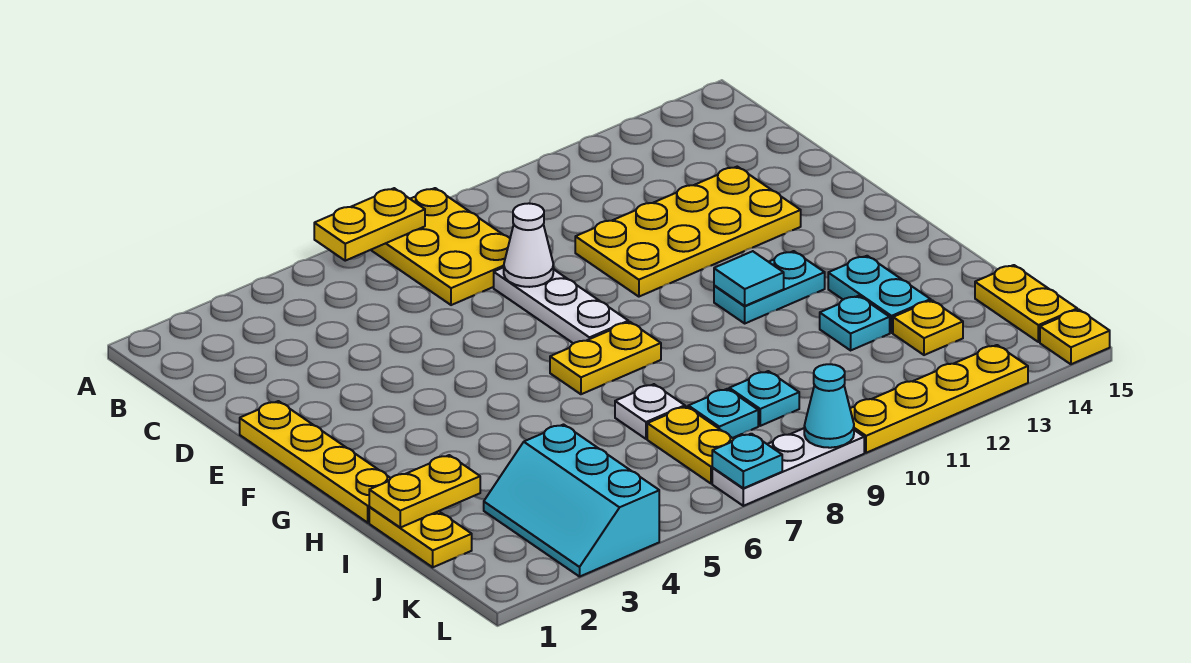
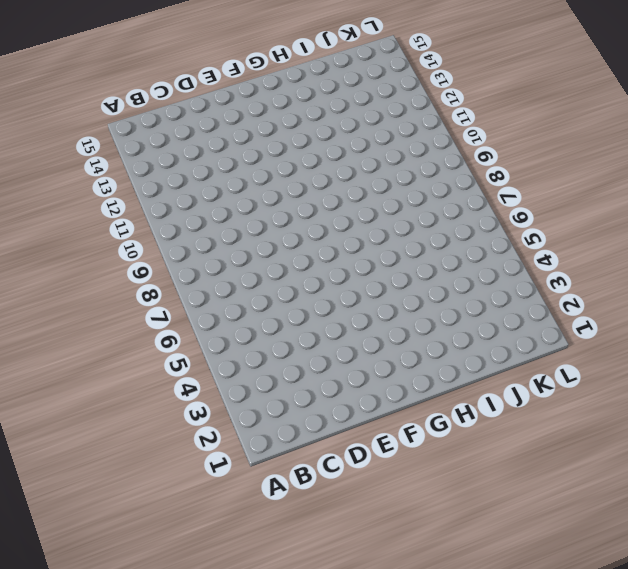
none -> yellow plate A7:C8 level 1
none -> white plate D8:F8 level 1
none -> yellow plate D10:E13 level 1

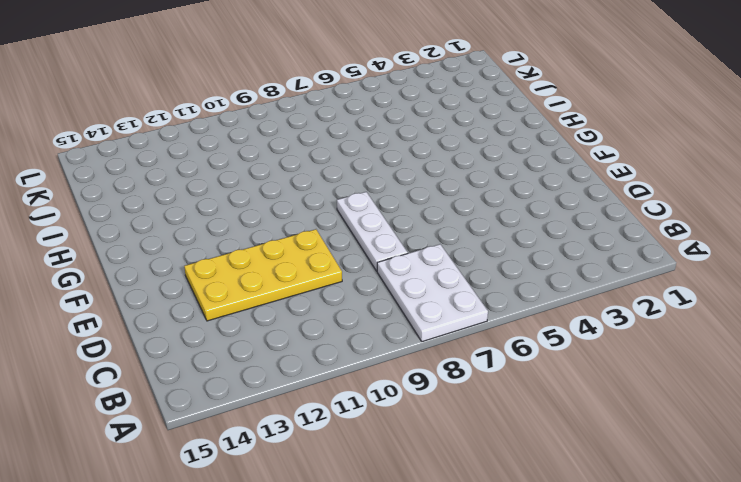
white plate A7:C8 level 1 -> yellow plate A7:C8 level 1
none -> yellow plate E1:H1 level 1
none -> yellow plate G7:G8 level 1
none -> cyan plate G11:G12 level 1

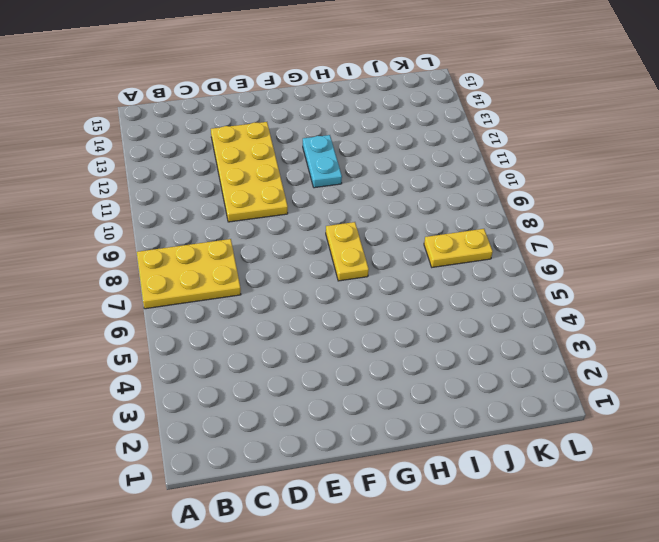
none -> white plate D8:F8 level 1
none -> yellow plate E1:H1 level 1
none -> cyan plate H13:I13 level 1

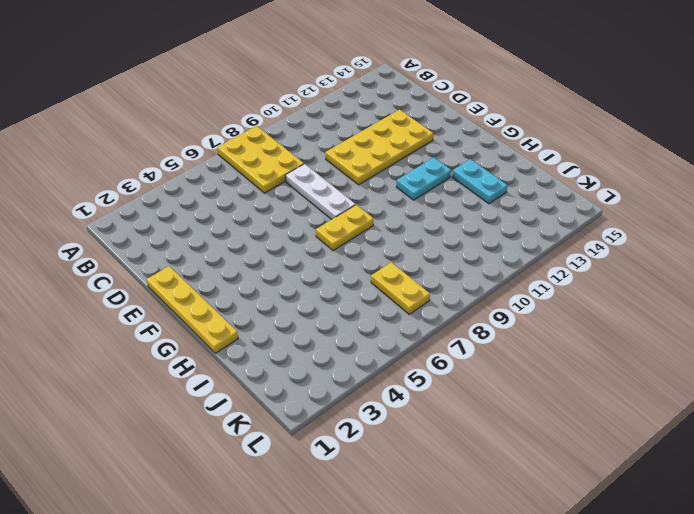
none -> yellow plate I1:J1 level 1
none -> white plate I7 level 1
none -> cyan plate I12 level 1

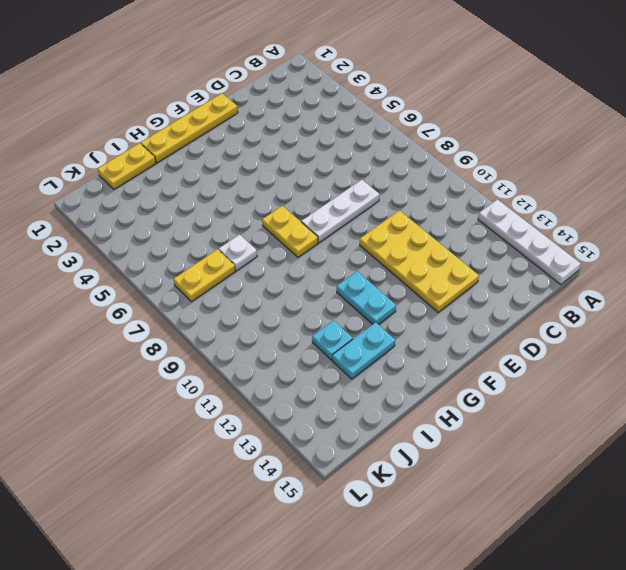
white plate A12:A15 level 1 -> none
none -> yellow plate A7:C8 level 1
none -> cyan slope J3:L4 level 1 top 4
none -> cyan plate J8 level 1

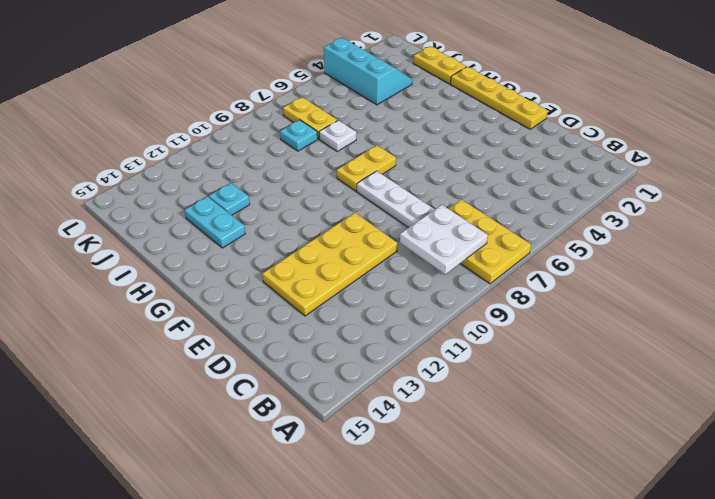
white plate B8:C9 level 2 -> none
none -> cyan plate G11:G12 level 1
none -> cyan plate J9 level 1
none -> yellow plate J13 level 1

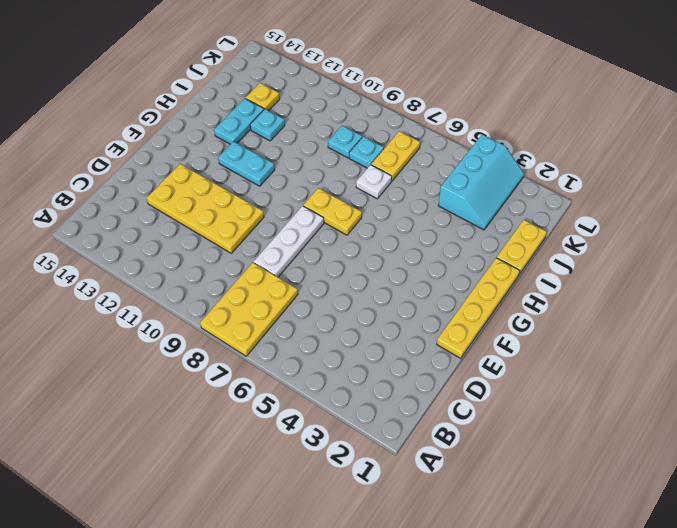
none -> yellow plate J15:K15 level 1
none -> white plate L7:L9 level 1
none -> yellow plate L10:L13 level 1

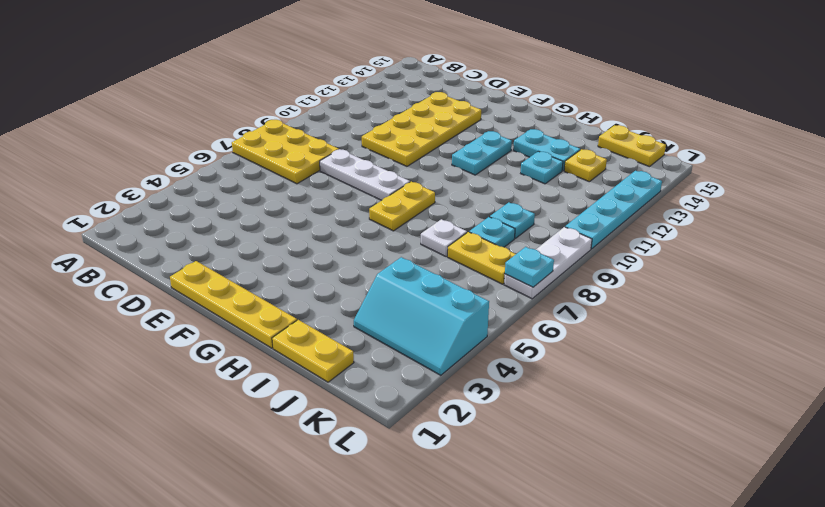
cyan plate L10:L13 level 1 -> yellow plate L10:L13 level 1
none -> yellow plate L15 level 1
none -> yellow plate A6:A7 level 2
none -> white cone D8 level 2

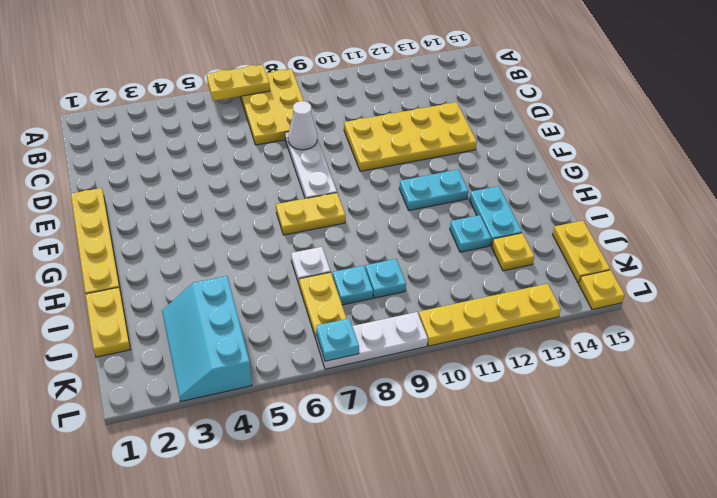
none -> cyan tile G11 level 2
none -> yellow plate I1:I2 level 2
none -> cyan cone L9 level 2

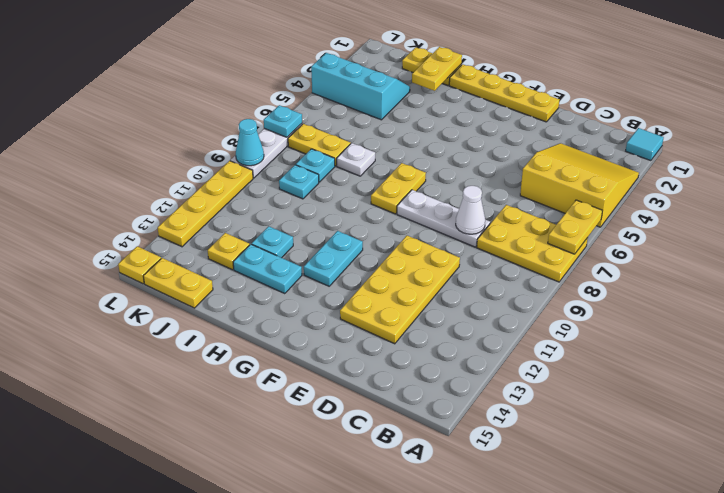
cyan tile A1 level 1 -> cyan tile G11 level 2
yellow slope A3:C5 level 1 top 5 -> none

